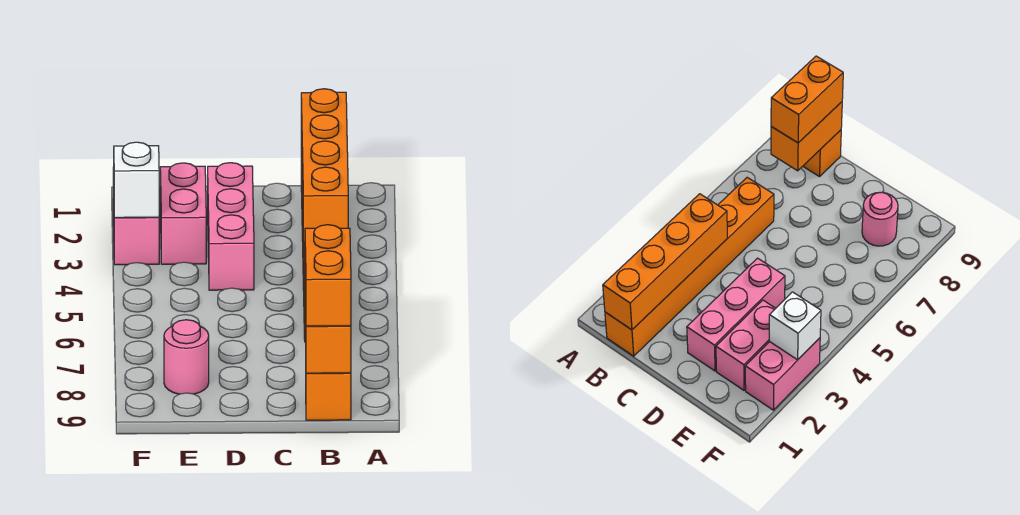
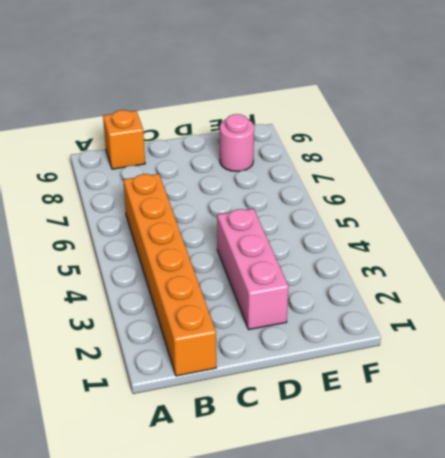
none -> pink brick E2:E3 level 1
none -> pink brick F2:F3 level 1

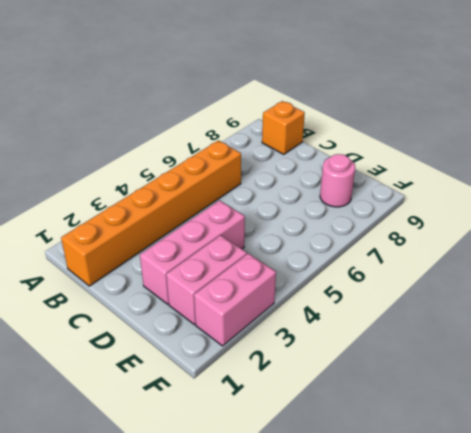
none -> orange brick B1:B4 level 2
none -> orange brick B8:B9 level 2

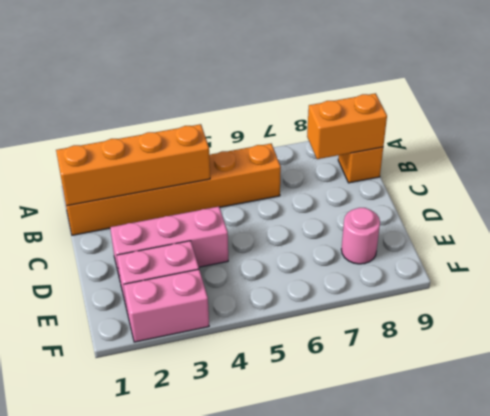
none -> white brick F3 level 2
none -> orange brick B8:B9 level 3

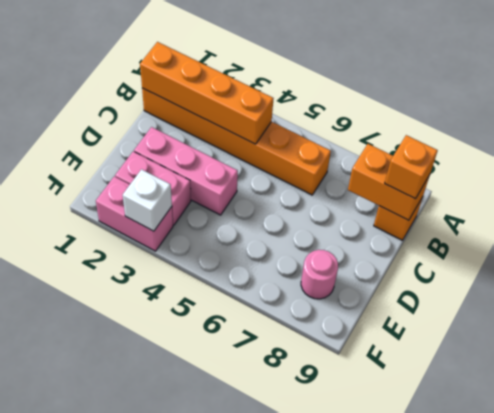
orange brick B9 level 3 -> orange brick B8:B9 level 3

